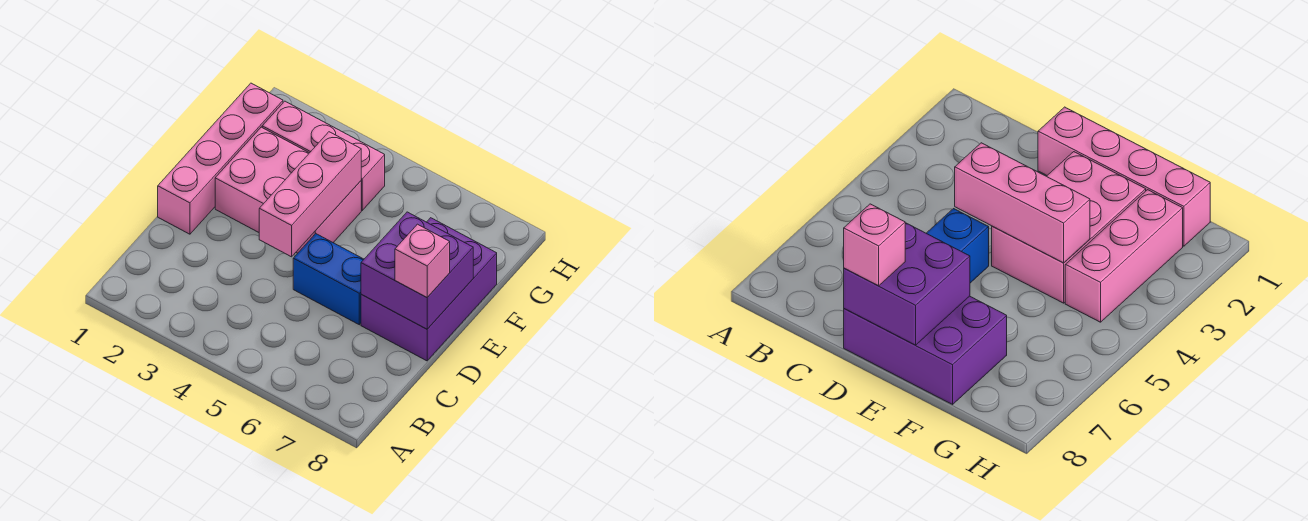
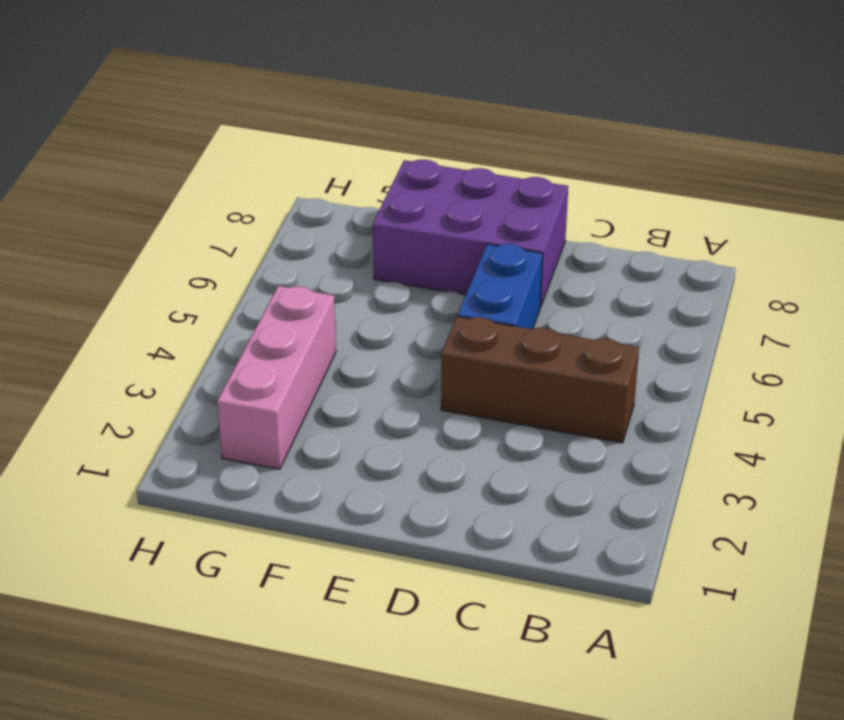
brown brick B4:D4 level 1 -> none
none -> pink brick D1:G1 level 1
none -> pink brick E2:F4 level 1

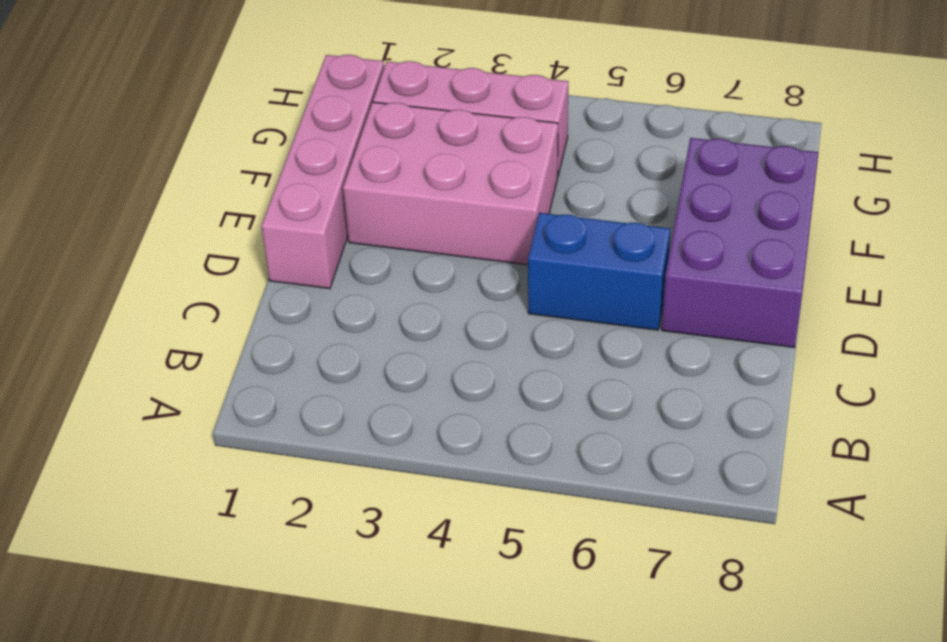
none -> pink brick D4:F4 level 2
none -> purple brick D7:E8 level 2

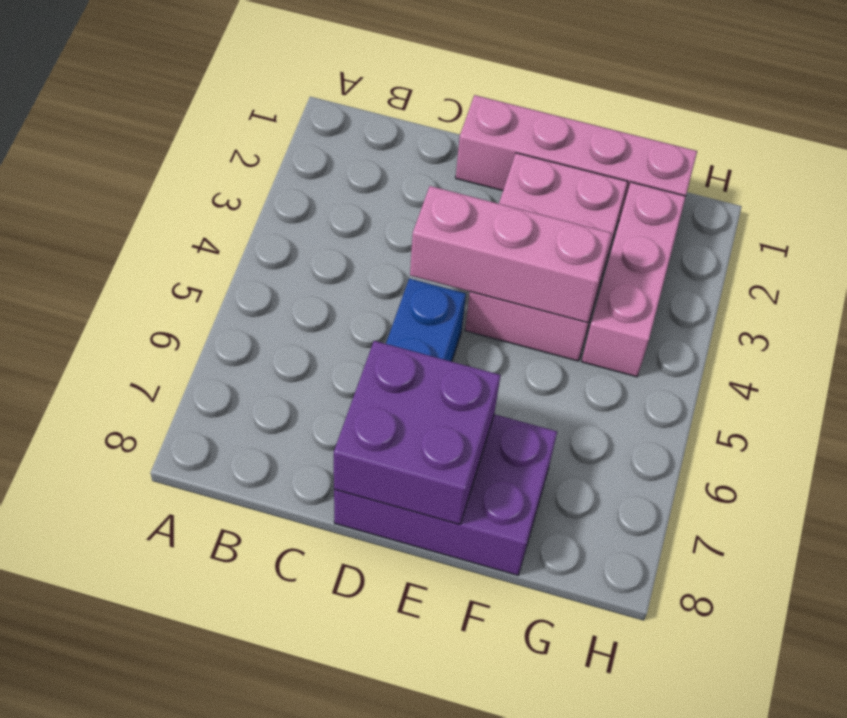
none -> pink brick D8 level 3

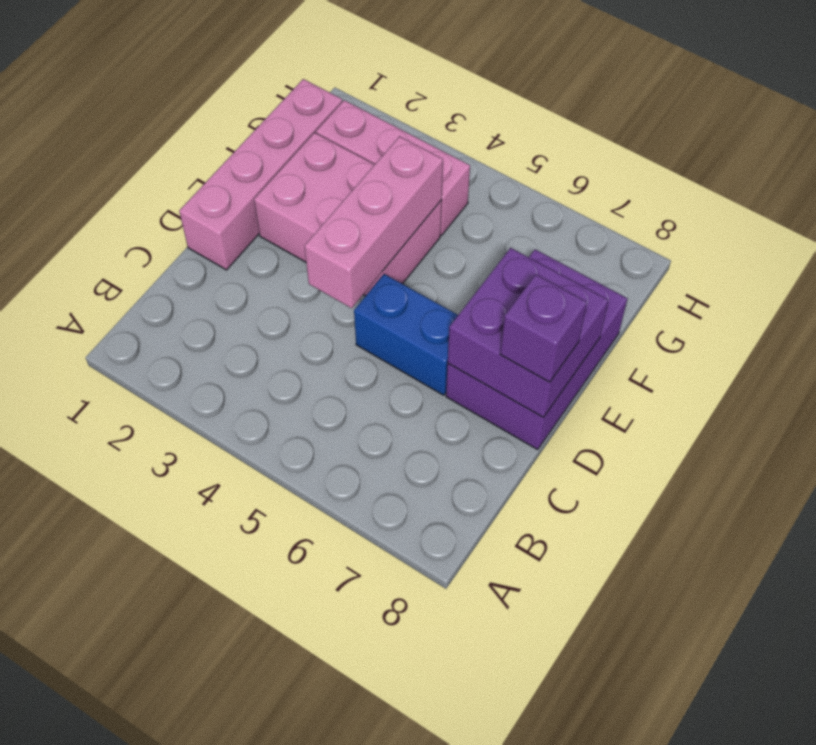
purple brick D8 level 3 -> pink brick D8 level 3

